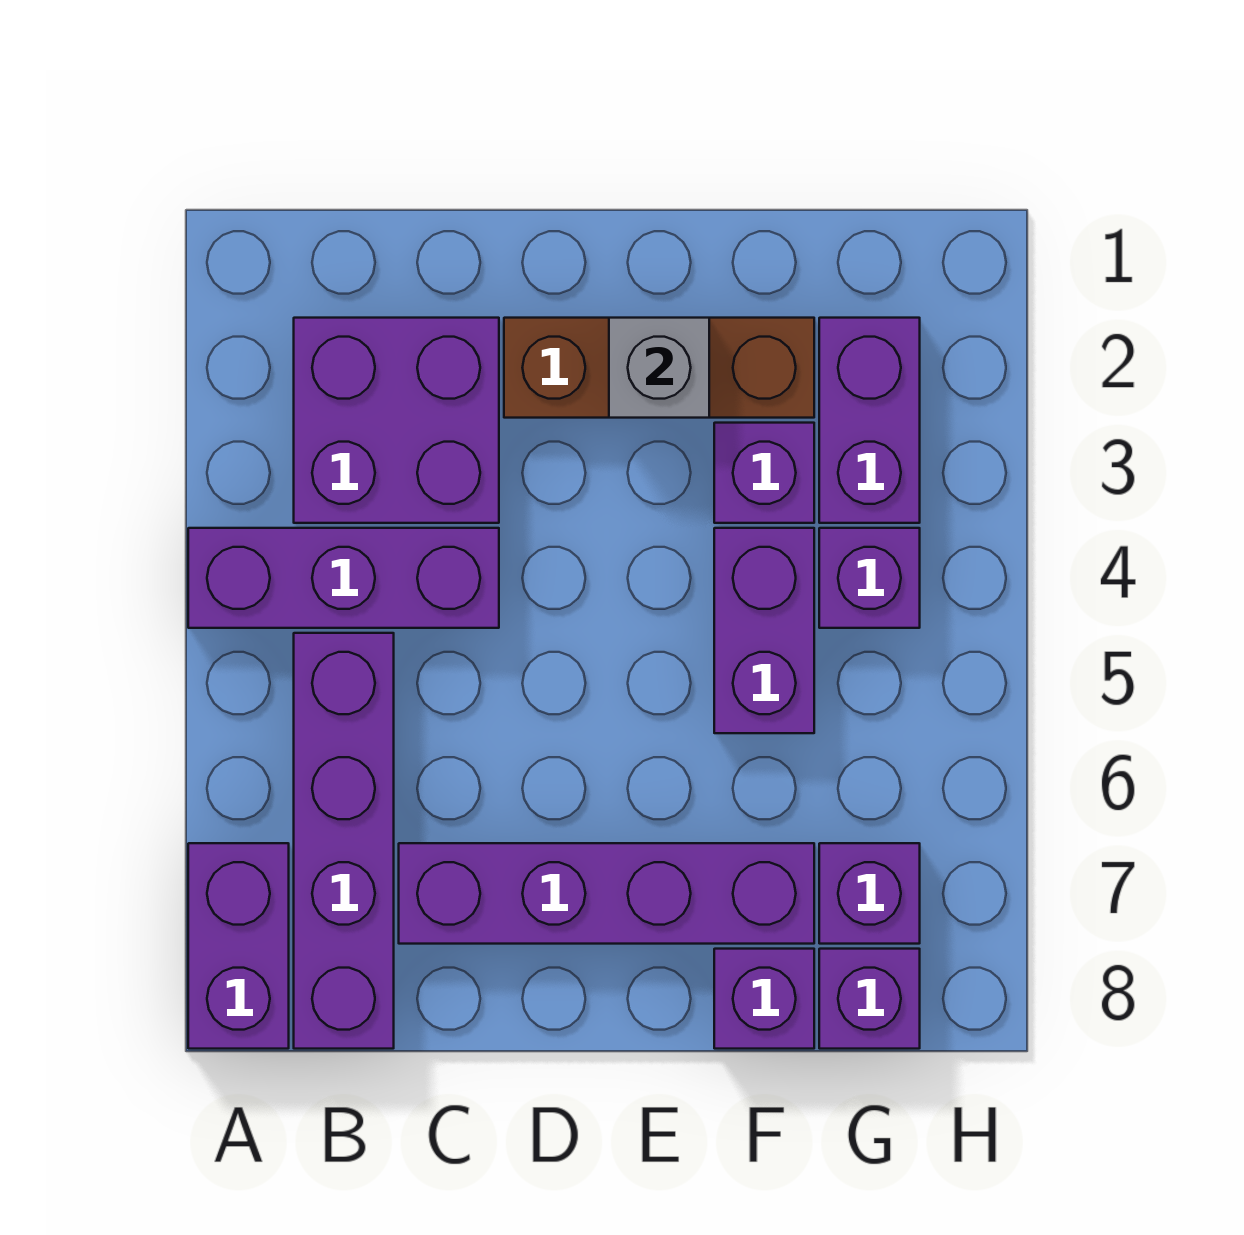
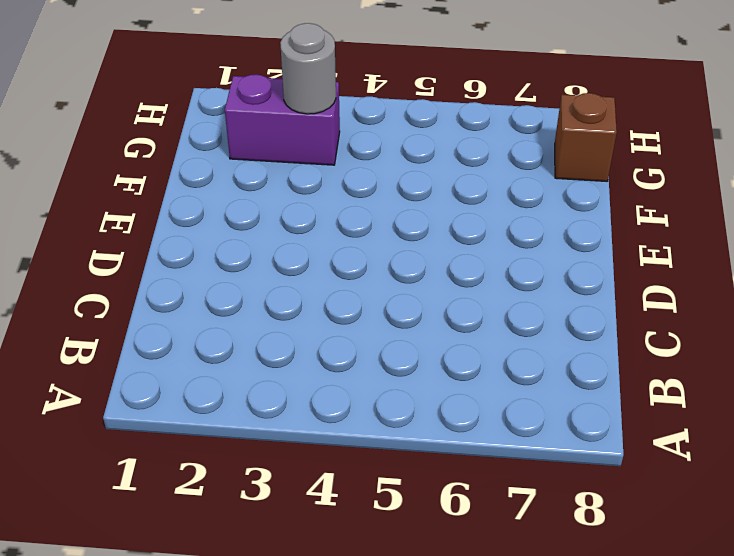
grey round brick G3 level 2 -> none
brown brick G8 level 1 -> purple brick G8 level 1
none -> purple brick A4:C4 level 1
none -> purple brick A7:A8 level 1
none -> purple brick B2:C3 level 1

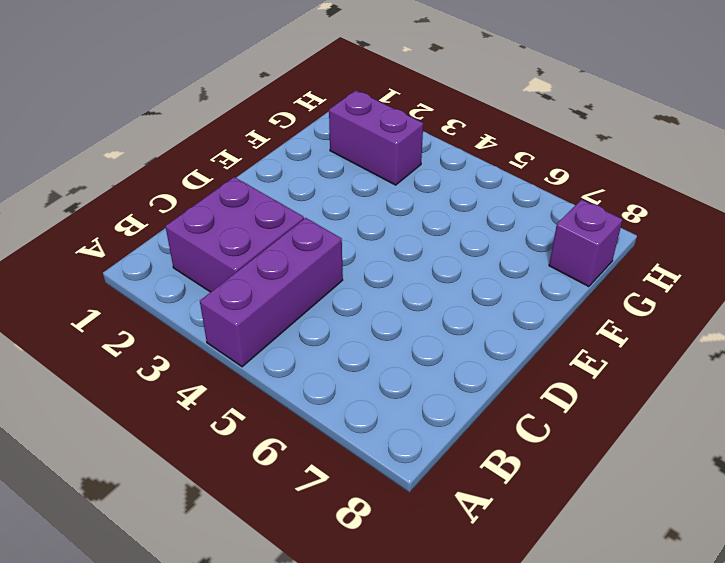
none -> purple brick A7:A8 level 1
none -> purple brick B5:B8 level 1
none -> purple brick C7:F7 level 1

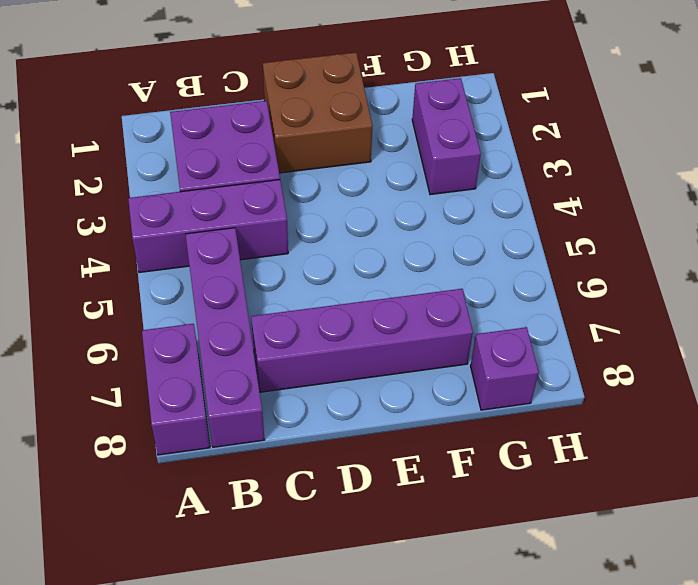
brown brick D1:E2 level 1 -> brown brick D2:F2 level 1
none -> purple brick F3 level 1
none -> purple brick F4:F5 level 1
none -> purple brick F8 level 1

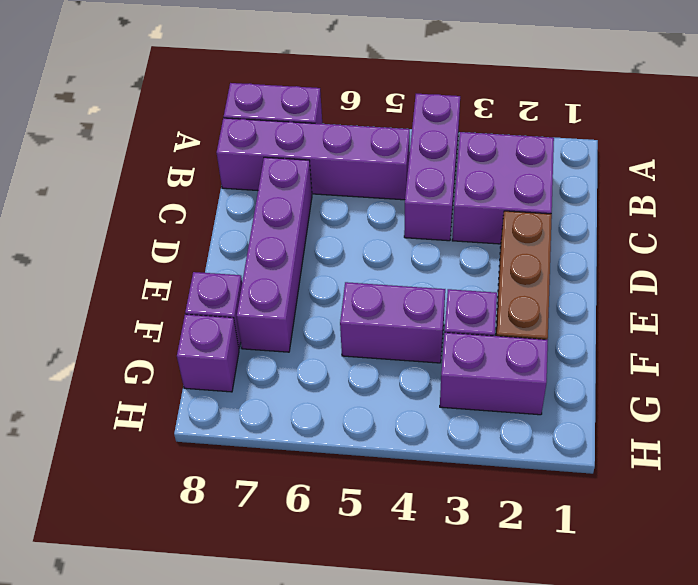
none -> purple brick G4 level 1
none -> purple brick G7 level 1
none -> grey brick E2 level 2

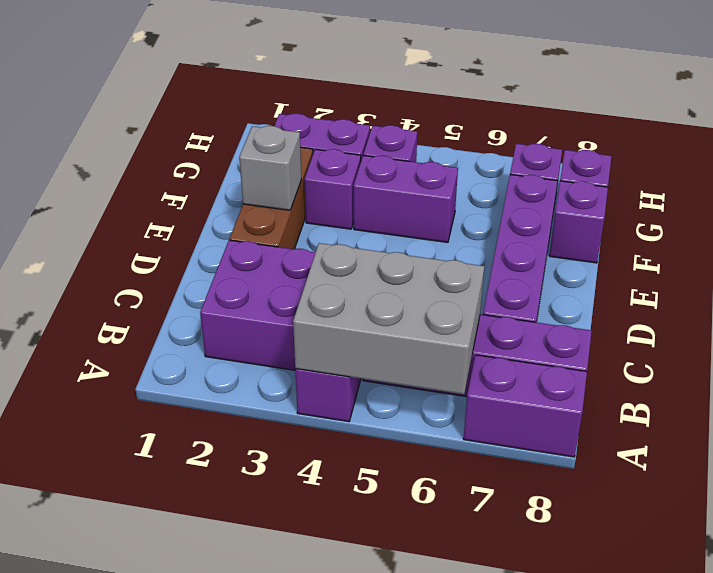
grey brick A4:B6 level 2 -> none

